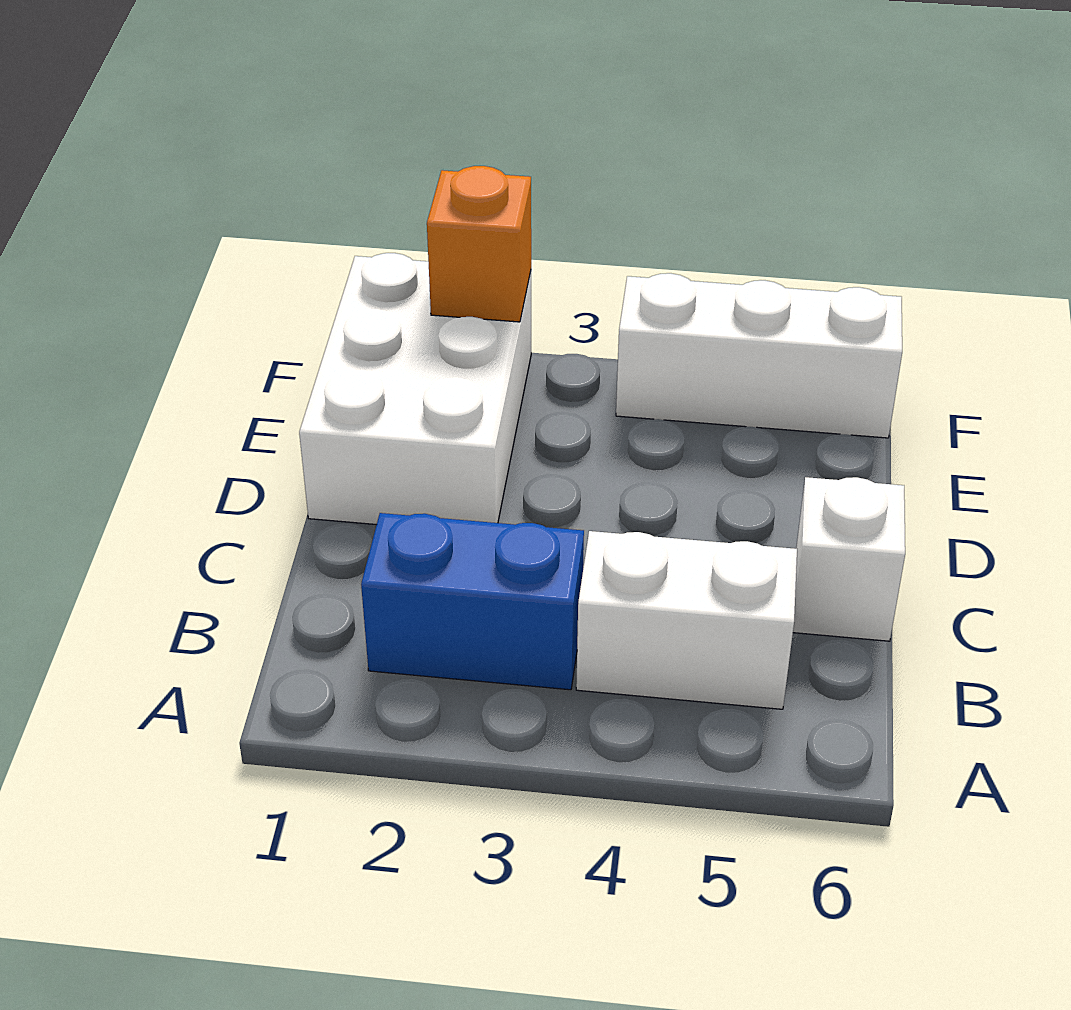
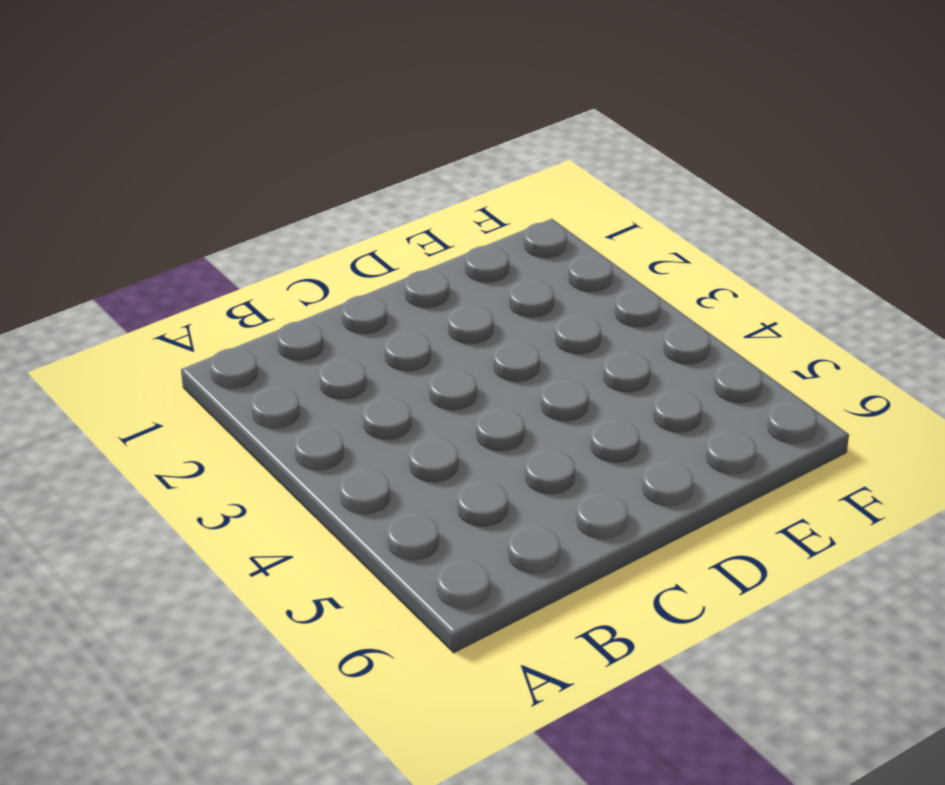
none -> blue brick B2:B3 level 1
none -> white brick B4:B5 level 1

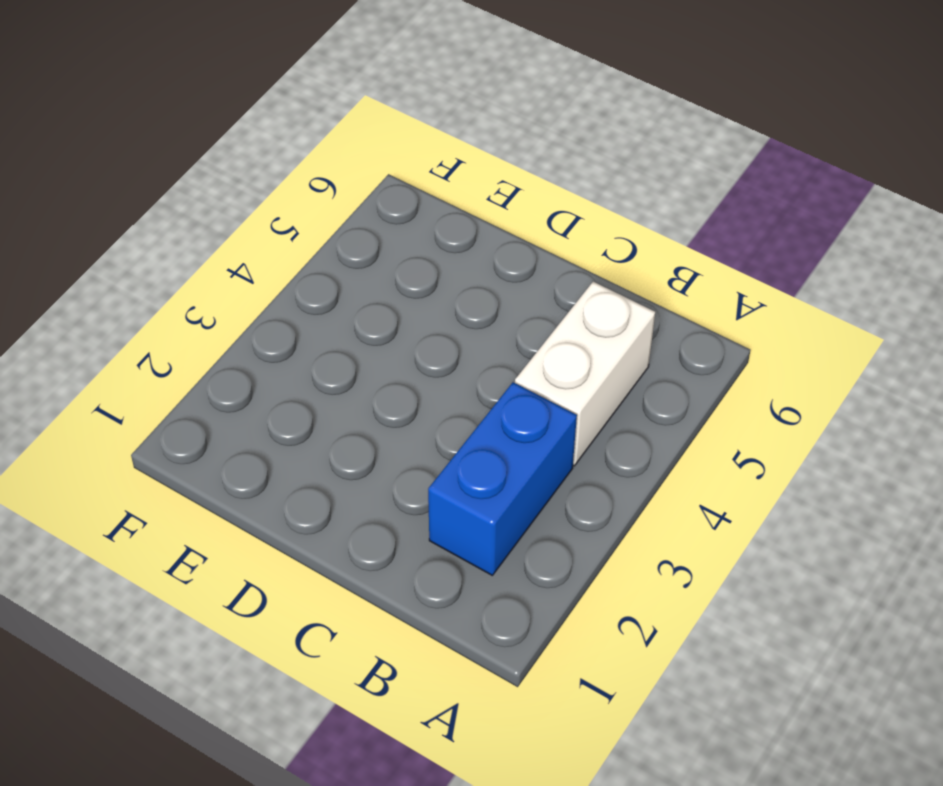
none -> white brick C6 level 1
none -> white brick D1:F2 level 1

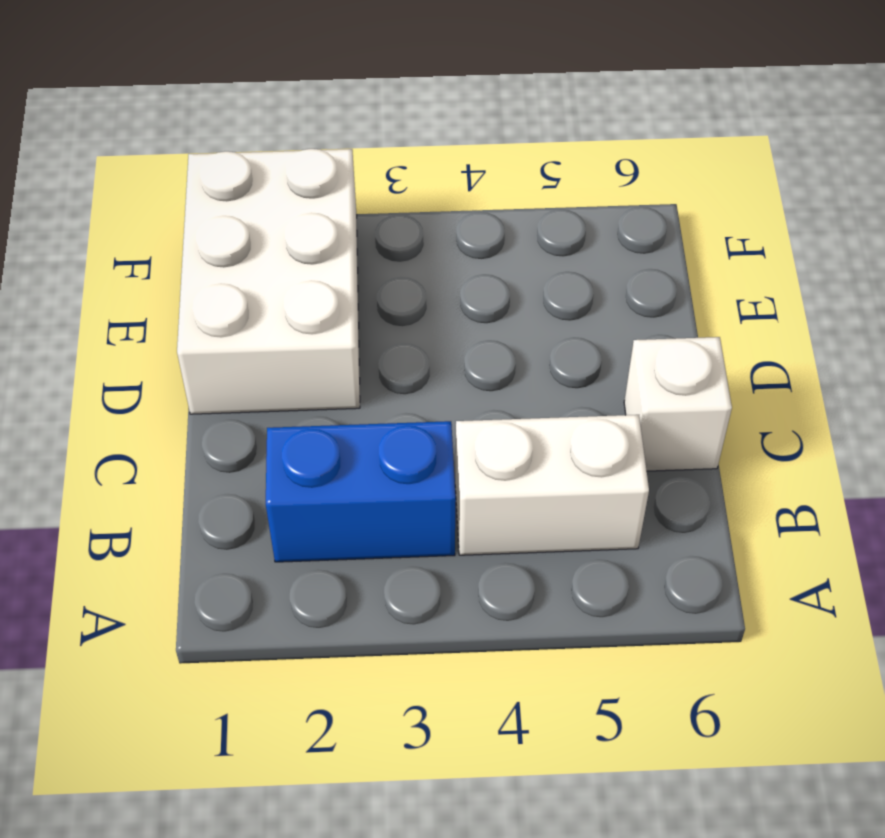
none -> white brick F4:F6 level 1
none -> orange brick F2 level 2

